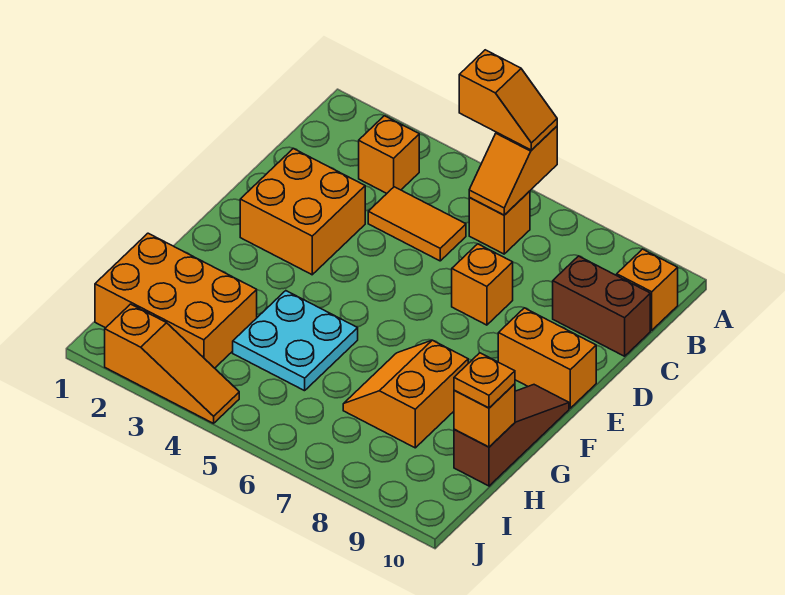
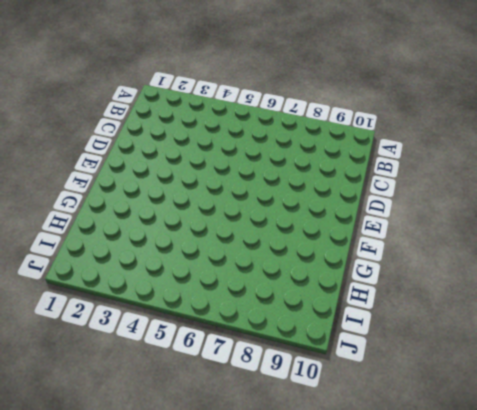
none -> orange brick B3 level 1
none -> orange brick B6 level 1
none -> orange brick B10 level 1

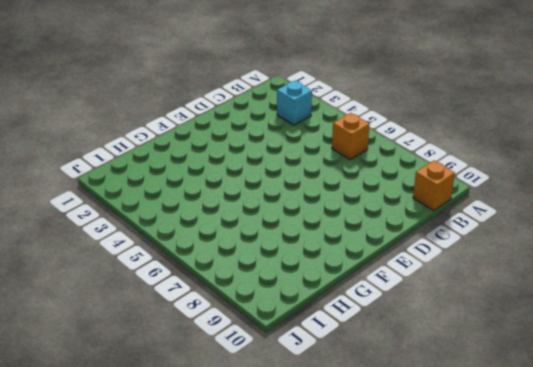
cyan brick B3 level 1 -> orange brick B3 level 1
none -> orange tile C4:C5 level 1
none -> brown brick C9:C10 level 1
none -> orange brick D2:E3 level 1

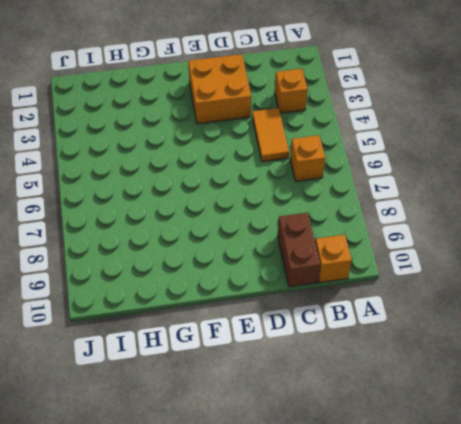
none -> orange brick D7 level 1
none -> orange brick E9:E10 level 1
none -> brown slope F10:H10 level 1 top H

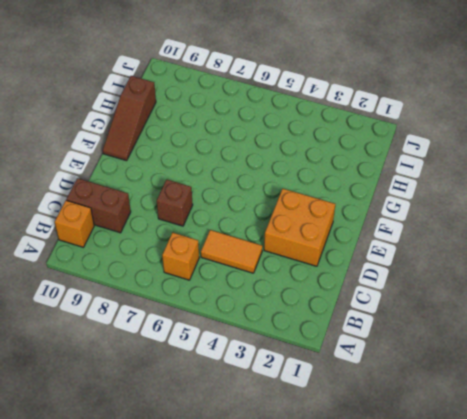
brown brick D7 level 1 -> orange brick D7 level 1
none -> orange brick B3 level 1
none -> orange brick E9:E10 level 1
none -> cyan plate G4:H5 level 1

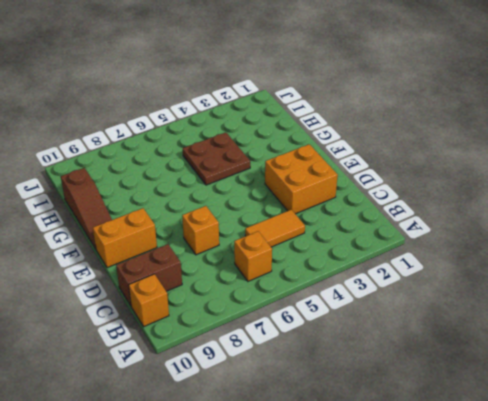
brown plate G4:H5 level 1 -> cyan plate G4:H5 level 1
none -> orange brick B3 level 1
none -> orange slope G7:H8 level 1 top 8
none -> orange brick H1:I3 level 1

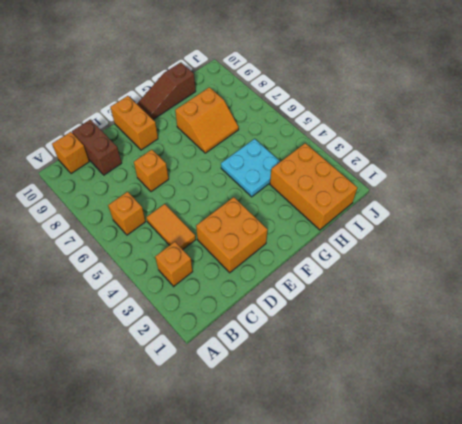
none -> orange slope J2:J4 level 1 top 2
none -> orange slope A6:B6 level 2 top A
none -> orange brick H10 level 2

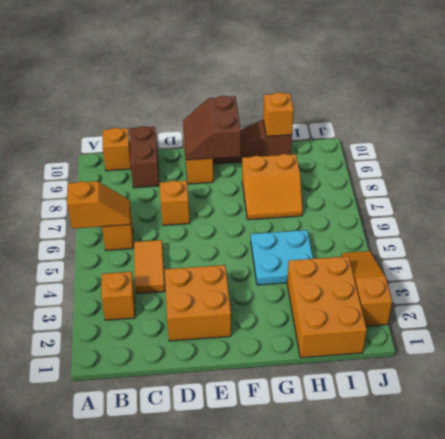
brown slope E9:F10 level 2 top F -> none
none -> orange slope A5:A6 level 3 top 5
none -> orange plate H10 level 3

